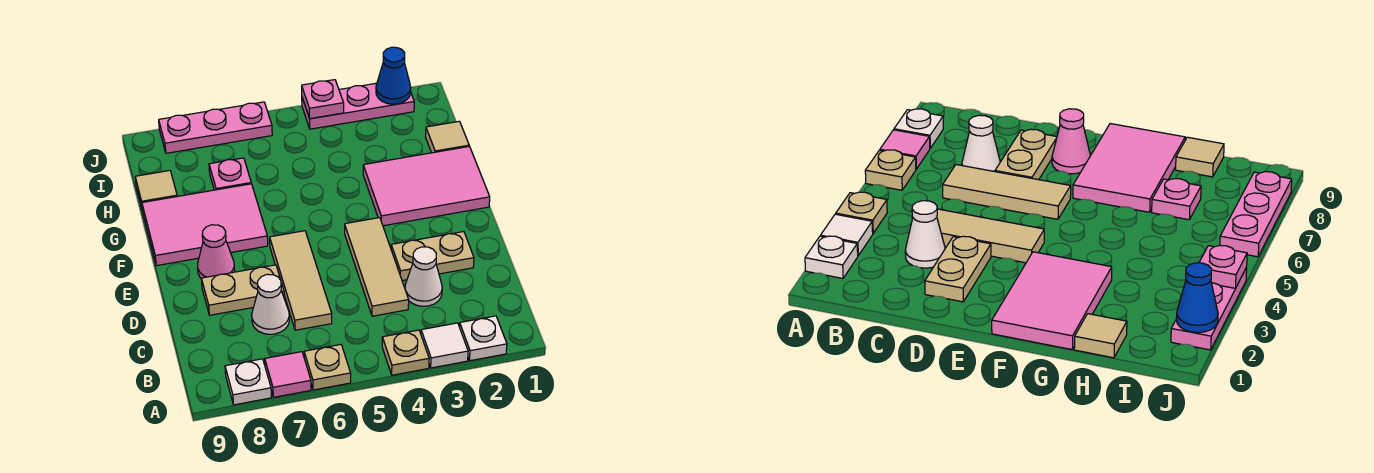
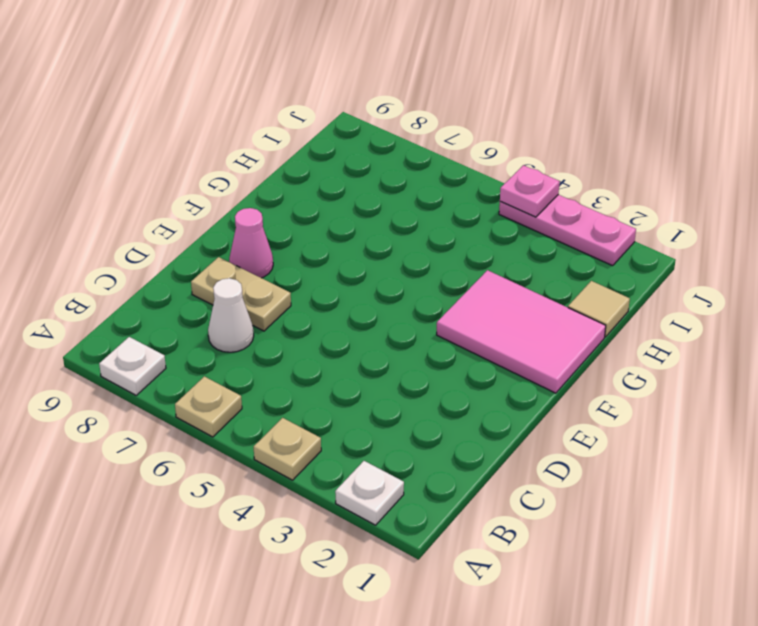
none -> white tile A3 level 1
none -> pink tile A7 level 1
none -> white cone C3 level 1

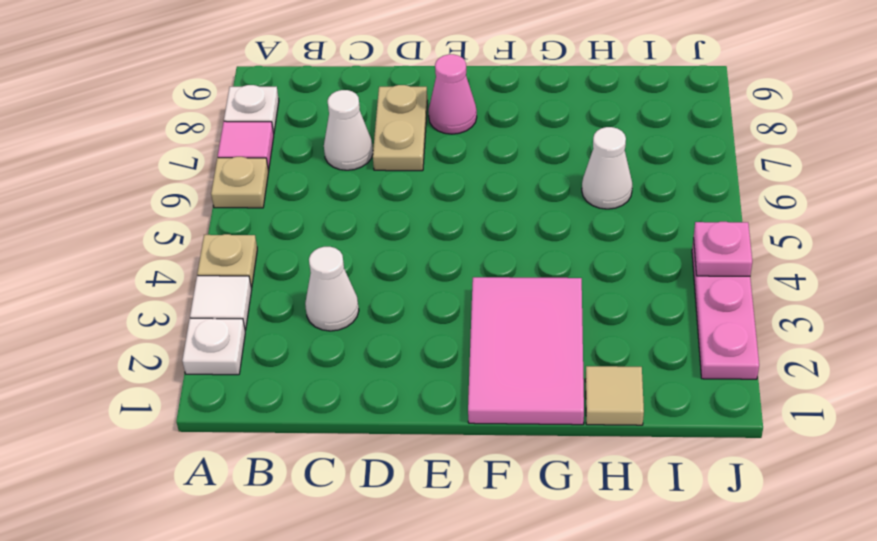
white cone H6 level 1 -> none
none -> tan tile C4:E4 level 1
none -> tan tile C6:E6 level 1
none -> tan plate D2:D3 level 1

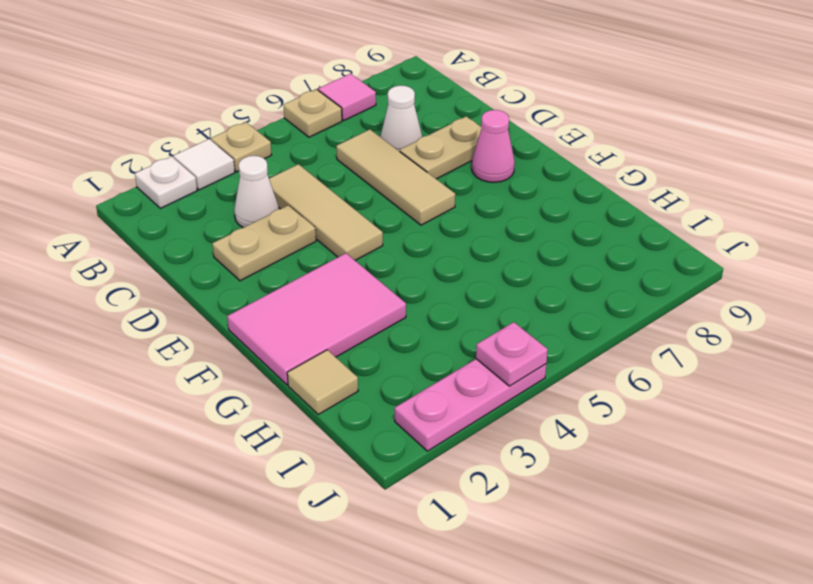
none -> white plate A8 level 1
none -> pink tile F7:G9 level 1
none -> pink plate H7 level 1

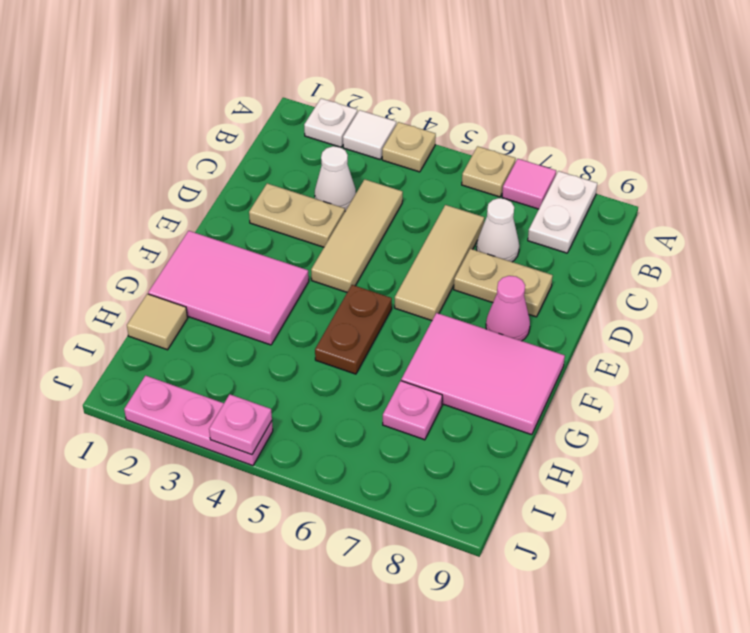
white plate A8:B8 level 1 -> white plate A8 level 1
brown plate F5:G5 level 1 -> none
none -> tan tile H9 level 1
none -> pink plate J6:J8 level 1
none -> blue cone J2 level 2

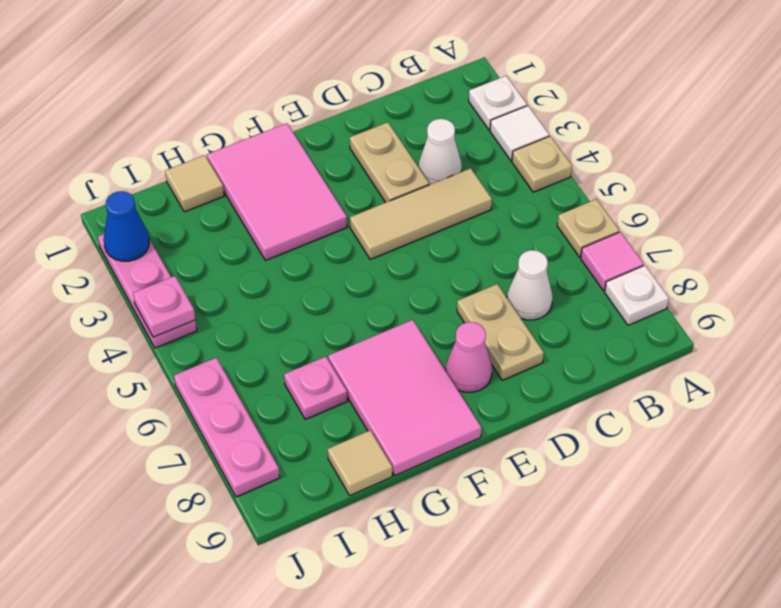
none -> tan tile C6:E6 level 1

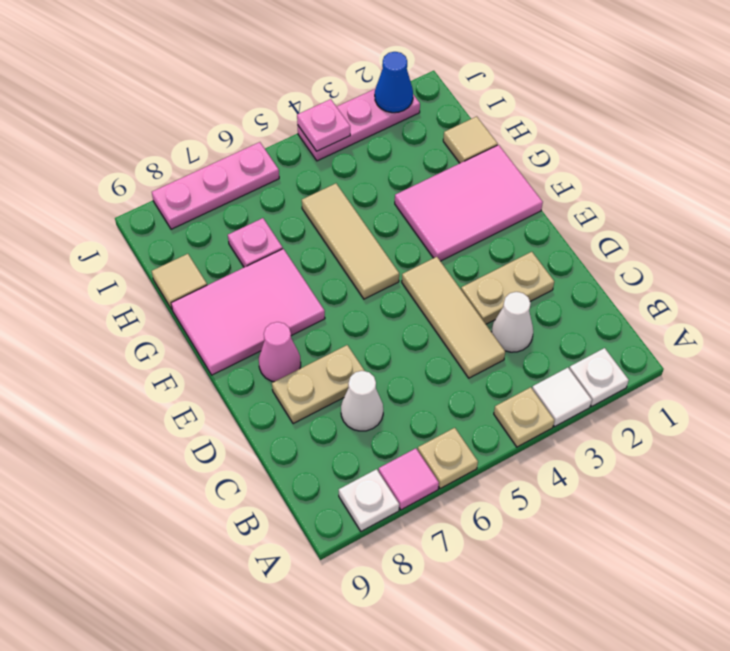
tan tile F5:H5 level 1 -> tan tile C6:E6 level 1

